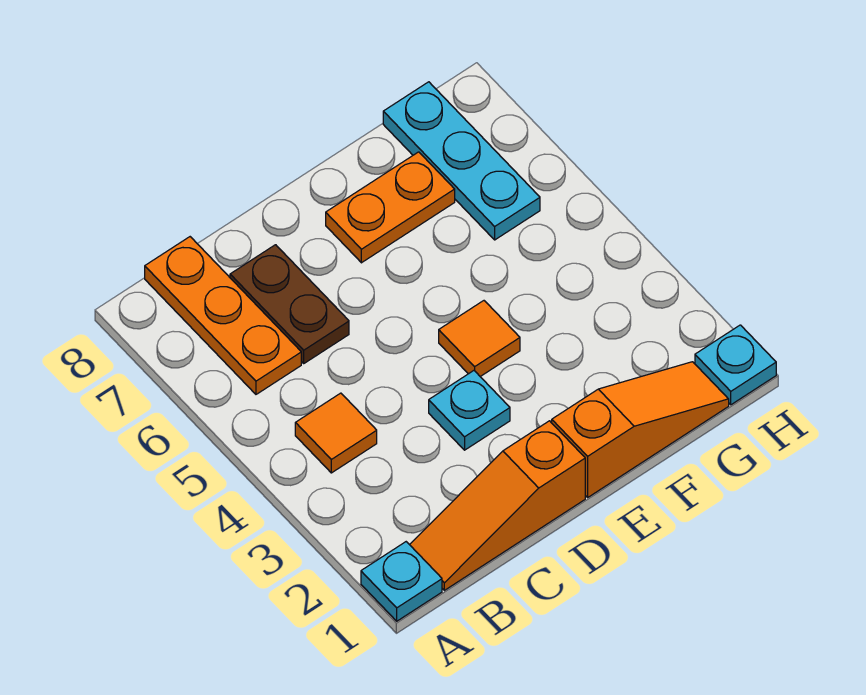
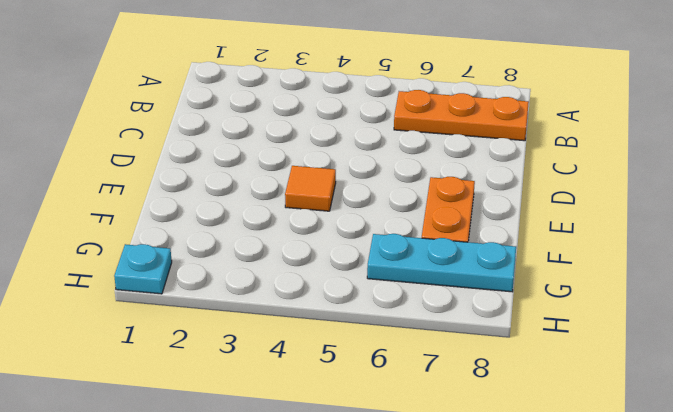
none -> cyan plate A1 level 1
none -> orange slope B1:D1 level 1 top D

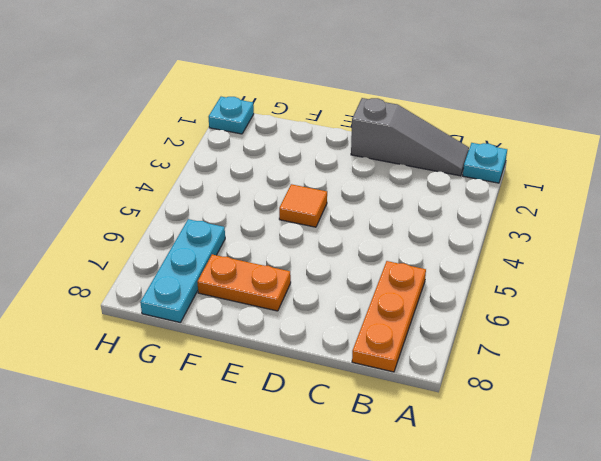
grey slope B1:D1 level 1 top D -> orange slope B1:D1 level 1 top D
none -> orange tile B4 level 1
none -> brown plate C6:C7 level 1

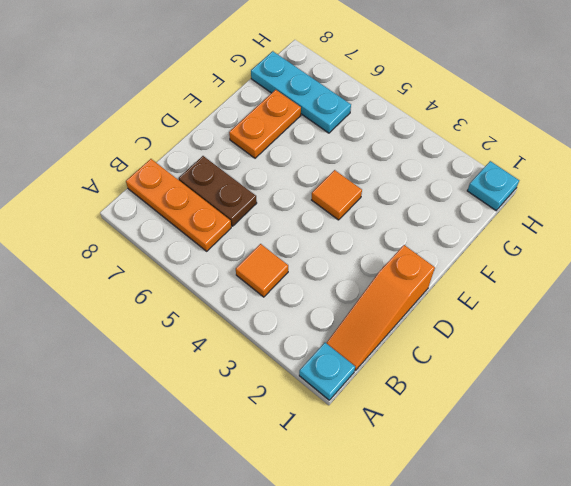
none -> cyan plate D3 level 1
none -> orange slope E1:G1 level 1 top E

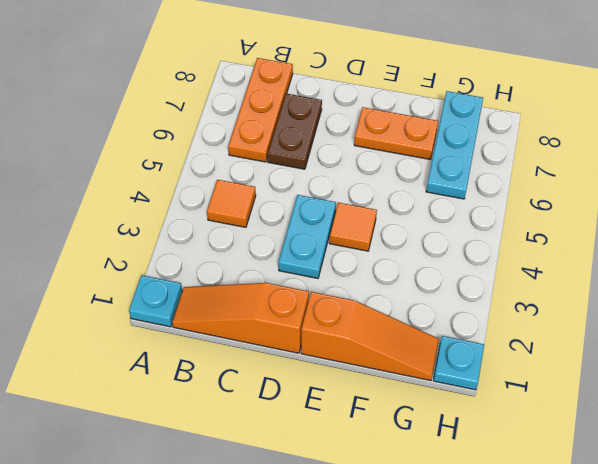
cyan plate D3:D4 level 1 -> cyan plate D3 level 1

